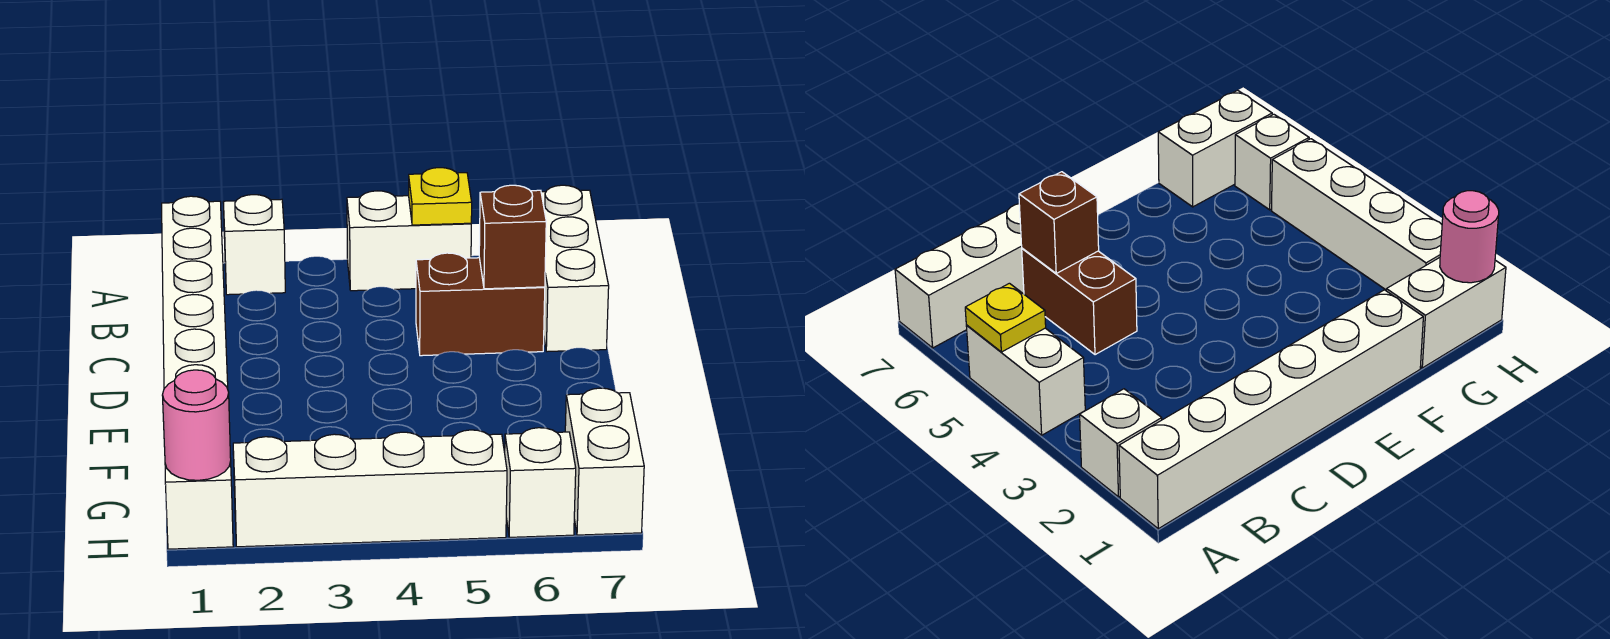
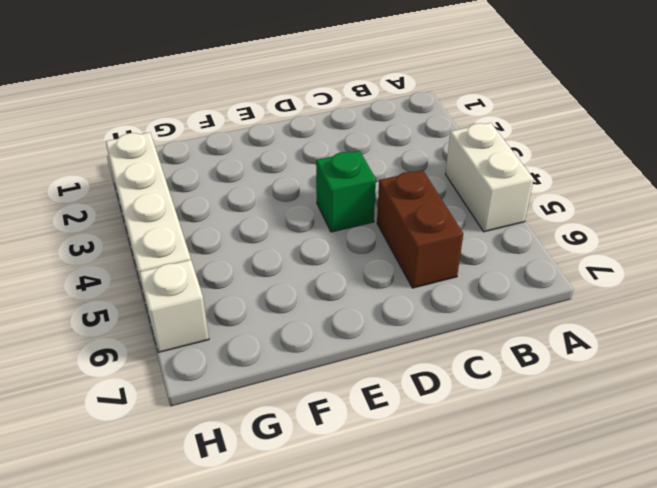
green brick D4 level 1 -> none
none -> white brick A1:F1 level 1
none -> white brick A2 level 1
none -> white brick A7:C7 level 1

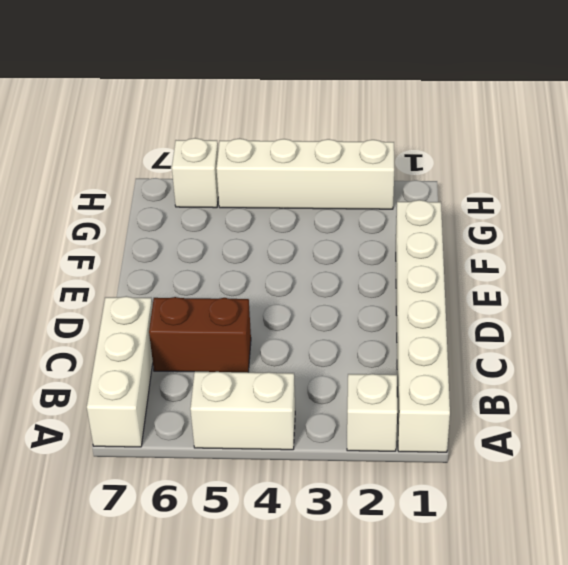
none -> white brick G1:H1 level 1
none -> white brick G7:H7 level 1
none -> yellow plate A5 level 2

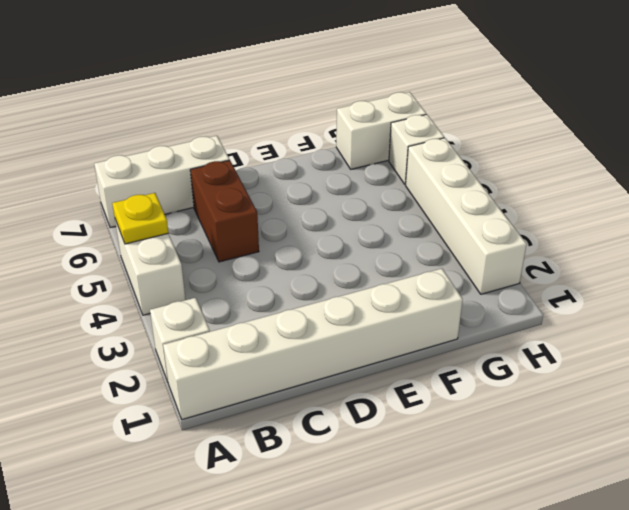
none -> white brick G1:H1 level 1
none -> brown brick C6 level 2
none -> pink round brick H1 level 2

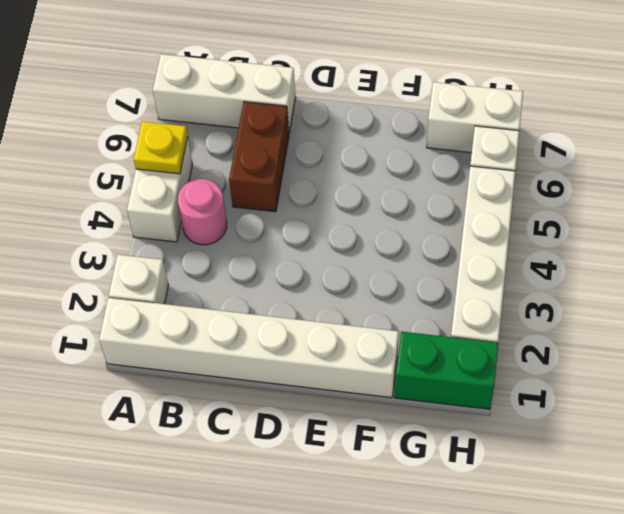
pink round brick B4 level 1 -> pink round brick H1 level 2
green brick G1:H1 level 1 -> white brick G1:H1 level 1
none -> brown brick C6 level 2

